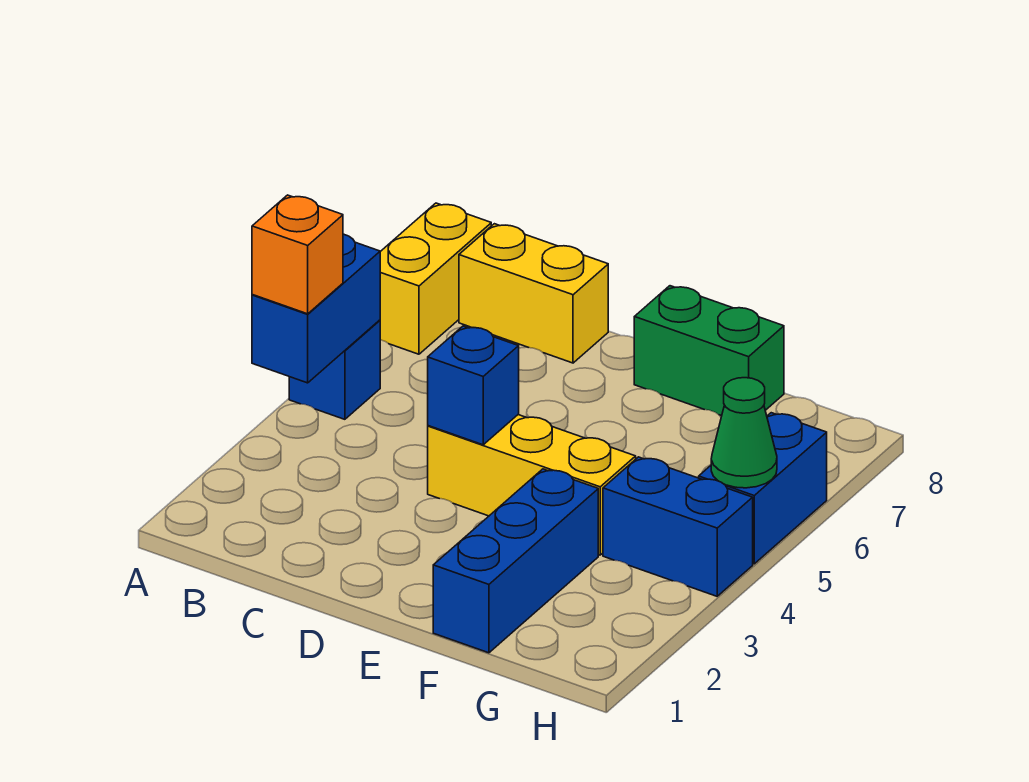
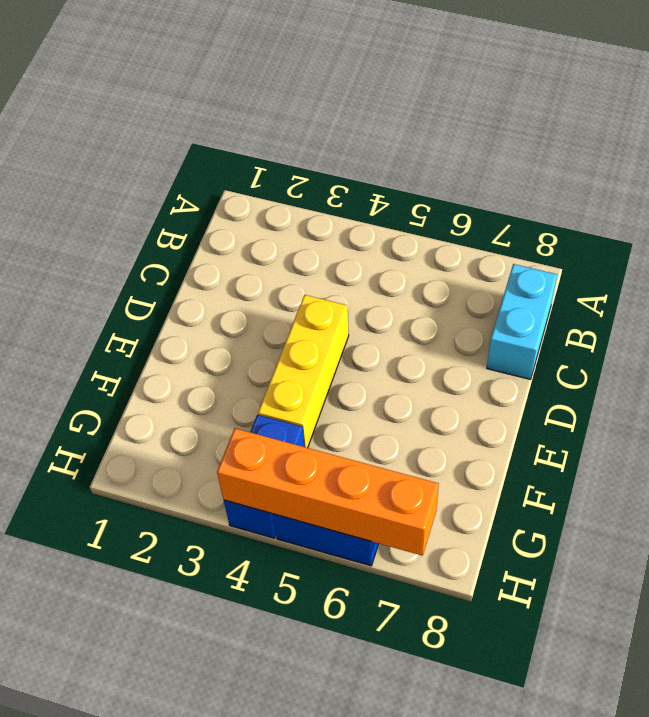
cyan brick B8:C8 level 1 -> yellow brick B8:C8 level 1
orange brick H4:H7 level 2 -> green cone H5 level 2
none -> blue brick A5 level 1
none -> yellow brick A7:A8 level 1
none -> green brick E8:F8 level 1

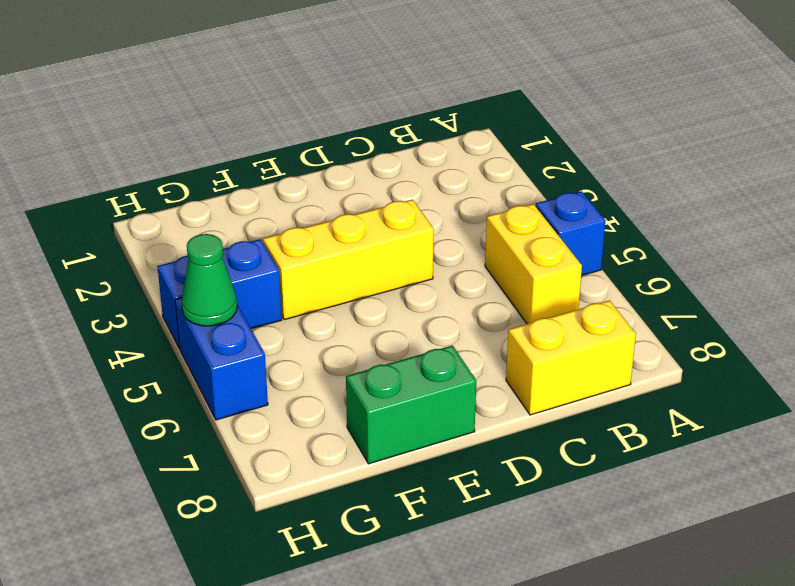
yellow brick B5:B6 level 1 -> yellow brick A7:A8 level 1
none -> blue brick F1:F3 level 1
none -> blue brick A4:A5 level 2
none -> blue brick D4 level 2

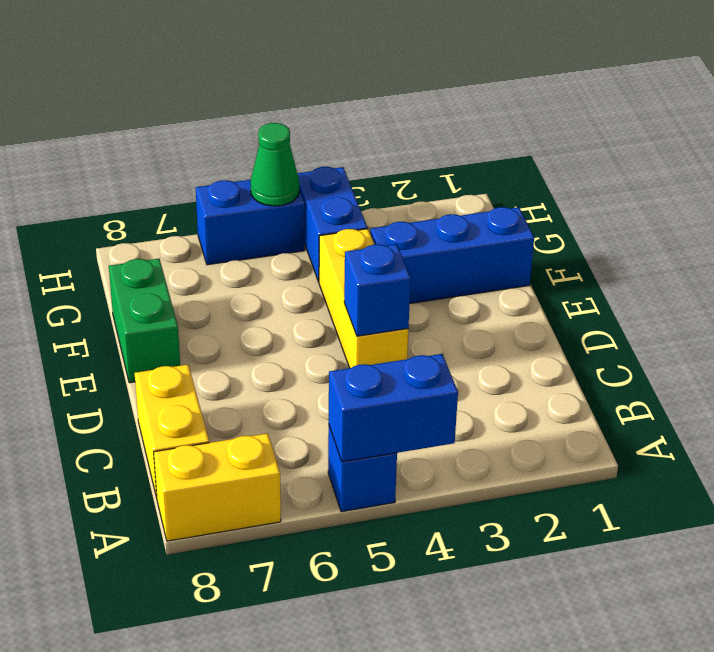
none -> orange brick A4 level 3

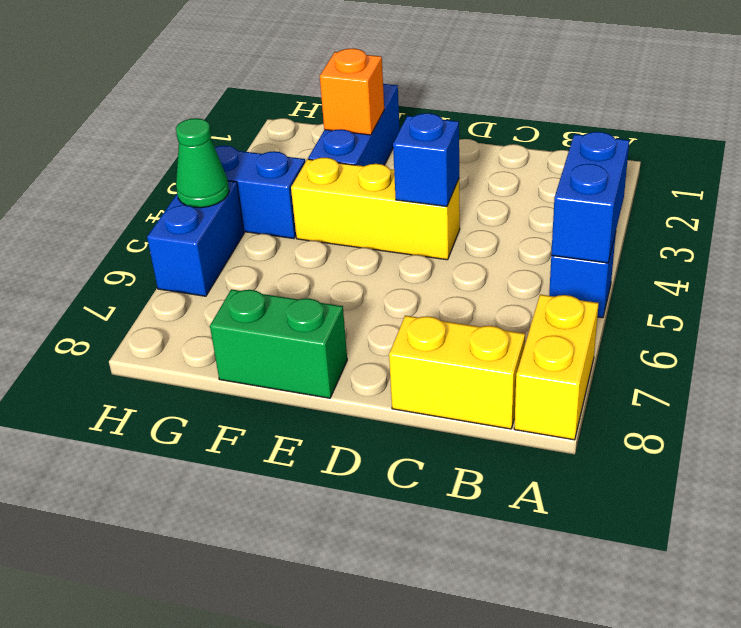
orange brick F2 level 2 -> orange brick A4 level 3

